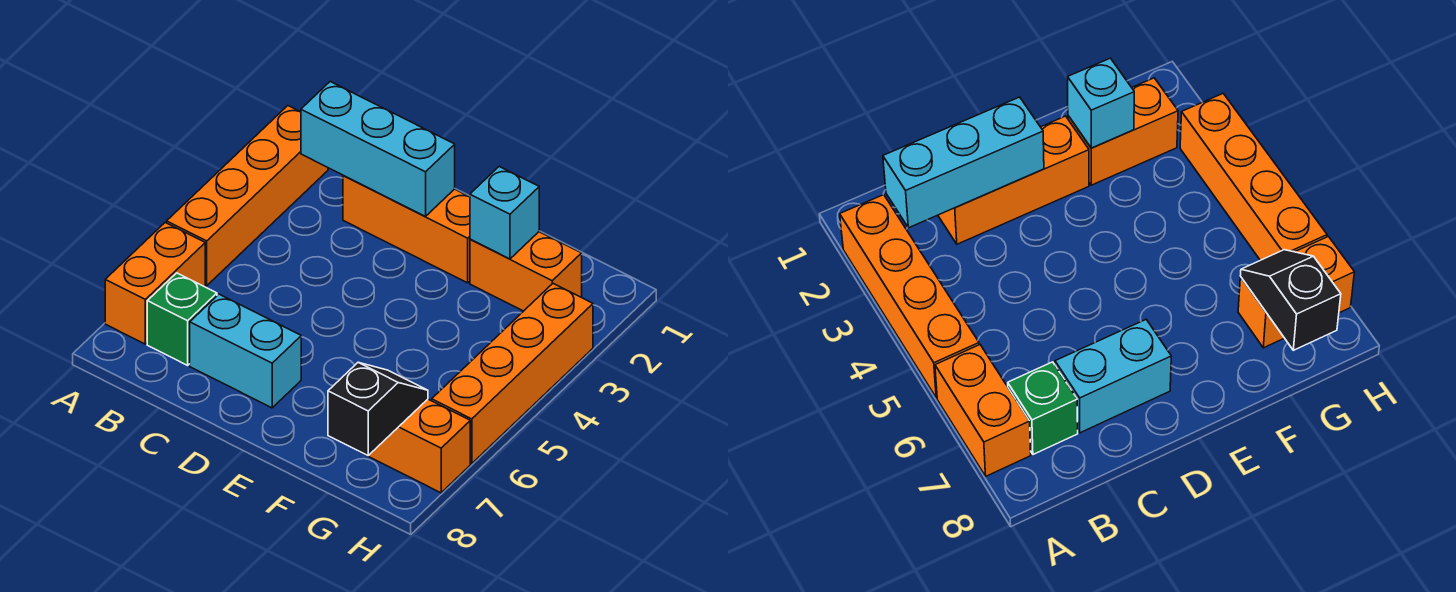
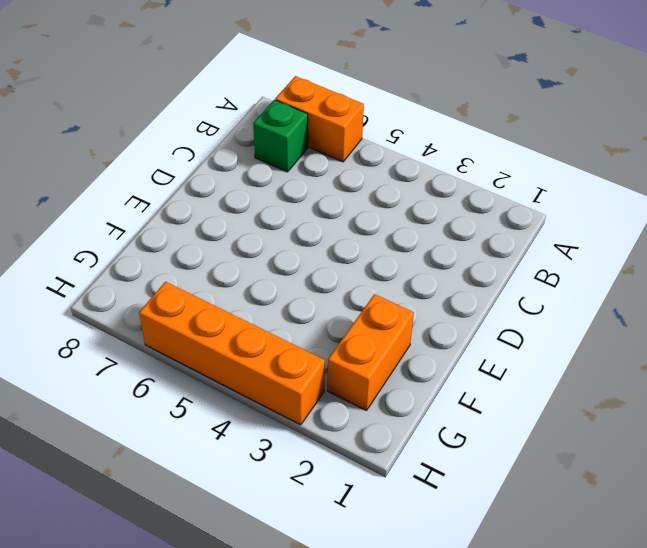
none -> orange brick A2:A5 level 1
none -> orange brick C2:E2 level 1

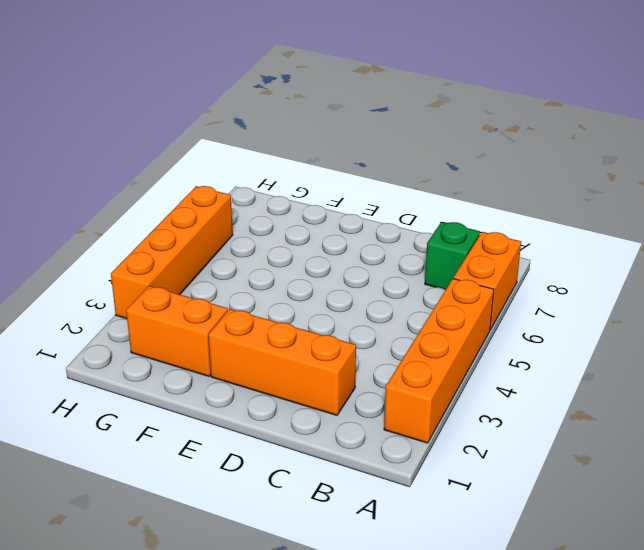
none -> cyan brick C7:D7 level 1
none -> orange brick G7:H7 level 1

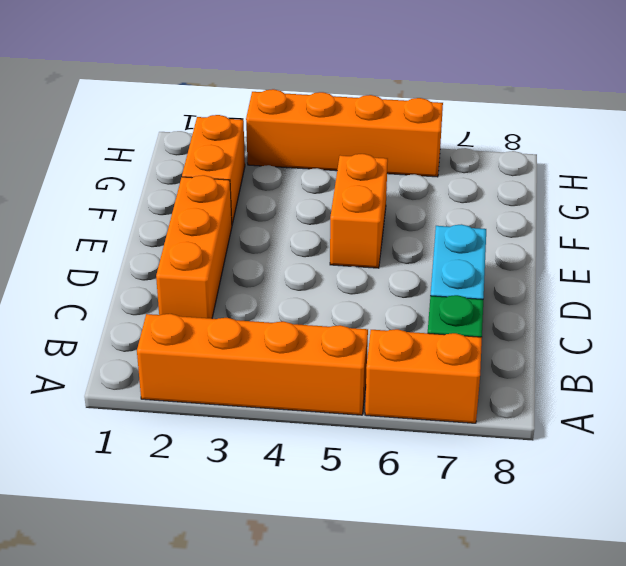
orange brick E5:F5 level 1 -> orange brick G7:H7 level 1
none -> cyan brick B2:D2 level 2
none -> cyan brick F2 level 2

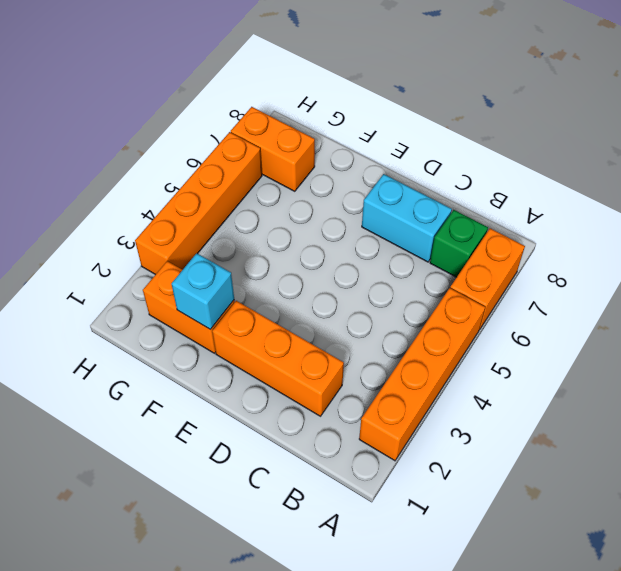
none -> cyan brick B2:D2 level 2
none -> black slope G7:G8 level 2 top 8

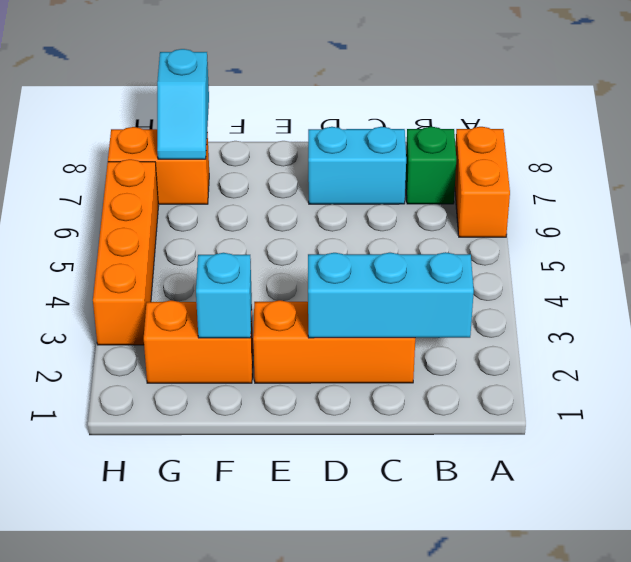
cyan slope G7:G8 level 2 top 8 -> black slope G7:G8 level 2 top 8
none -> orange brick A2:A5 level 1

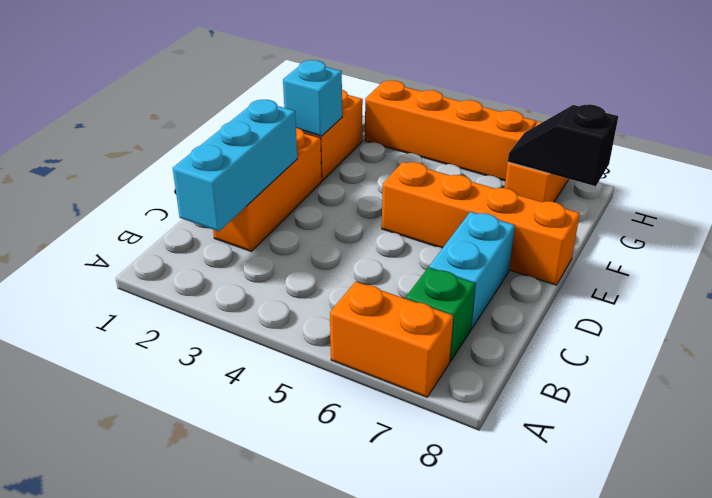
orange brick E5:E8 level 1 -> orange brick A2:A5 level 1

